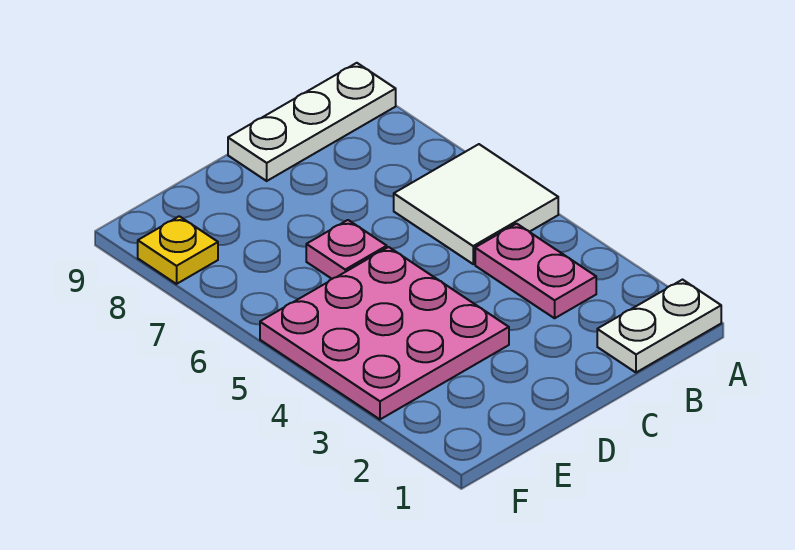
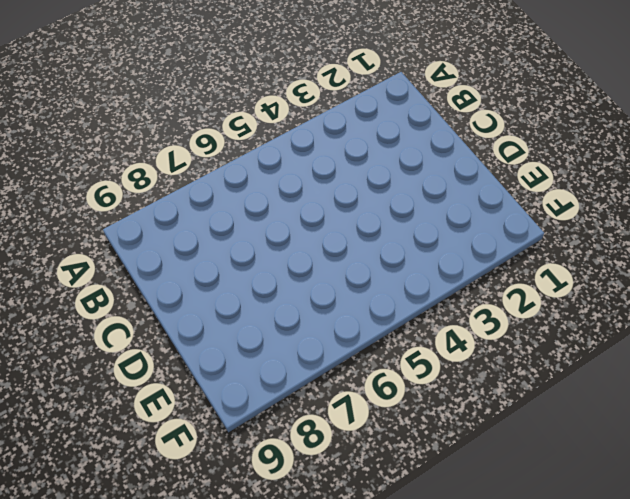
none -> white plate A1:B1 level 1
none -> white tile A5:B6 level 1

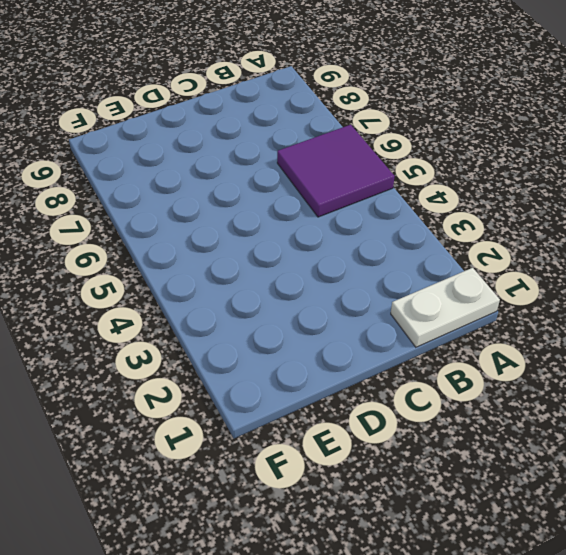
purple tile A5:B6 level 1 -> white tile A5:B6 level 1
none -> white plate A9:C9 level 1
none -> pink plate B3:B4 level 1

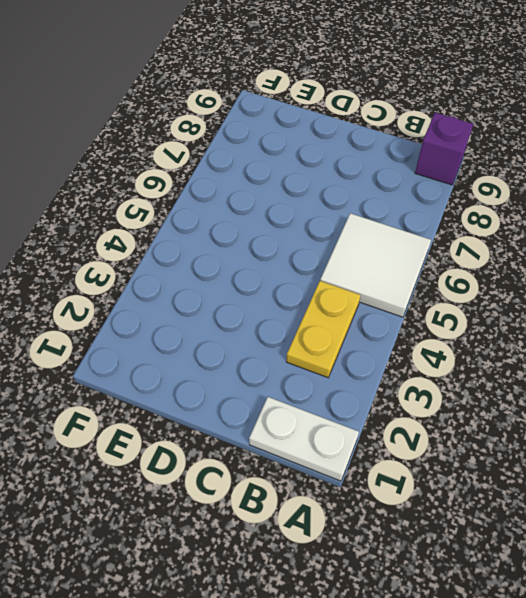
purple brick A9 level 1 -> white plate A9:C9 level 1
yellow plate B3:B4 level 1 -> pink plate B3:B4 level 1
none -> pink plate D3:F5 level 1
none -> pink plate D6 level 1

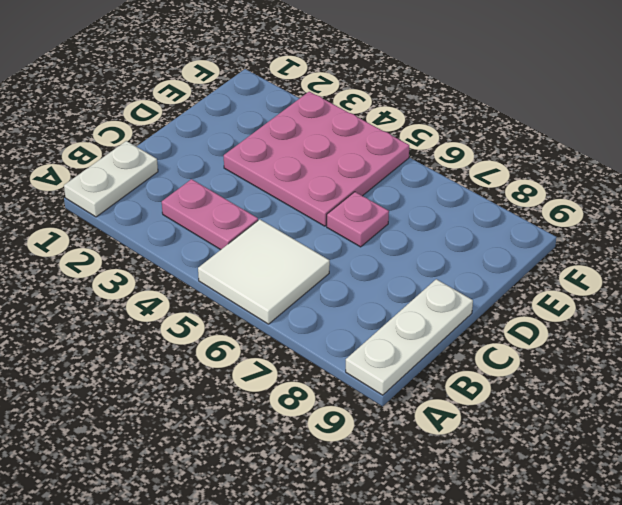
none -> yellow plate F8 level 1

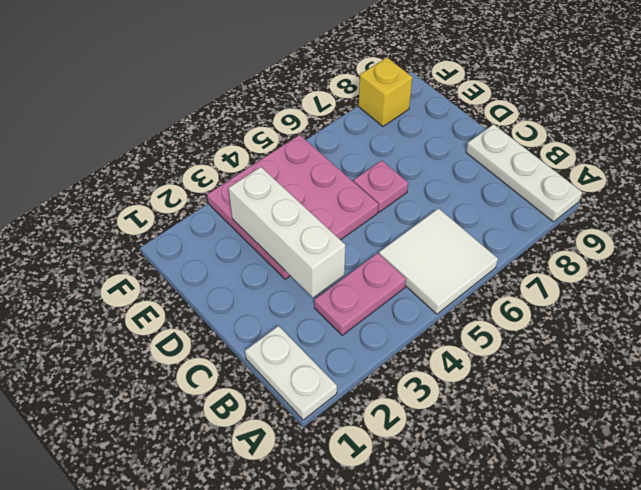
white brick C3:E3 level 2 -> none
yellow brick F8 level 1 -> yellow plate F8 level 1

